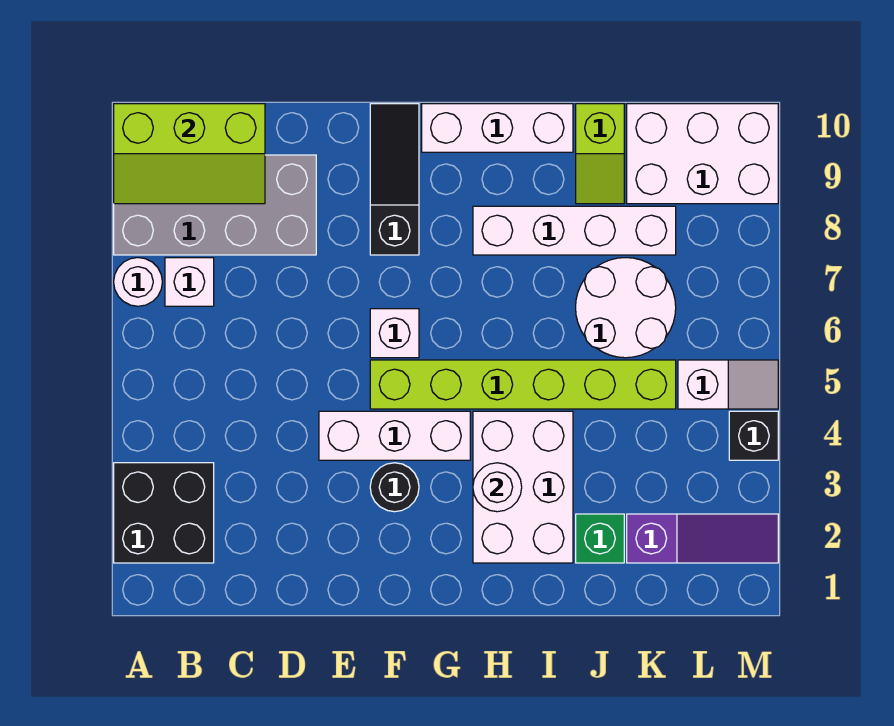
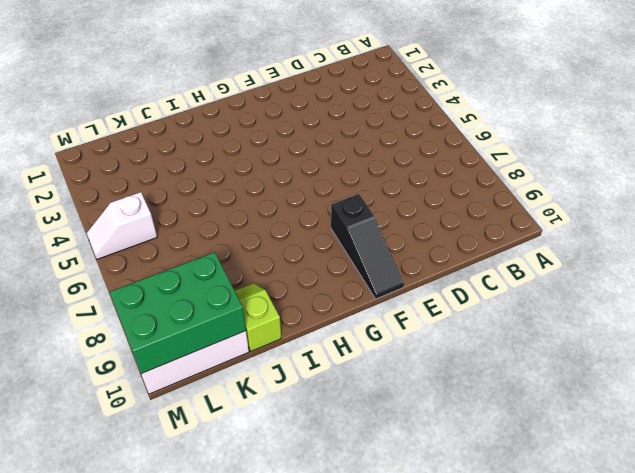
green brick K9:M10 level 2 -> none
none -> black brick A2:B3 level 1
none -> white round brick A7 level 1
none -> grey brick A8:D9 level 1

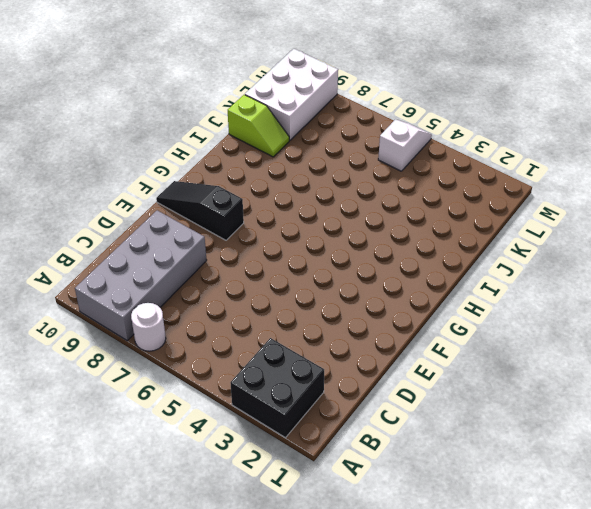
none -> white brick B7 level 1
none -> white brick E4:G4 level 1
none -> black round brick F3 level 1

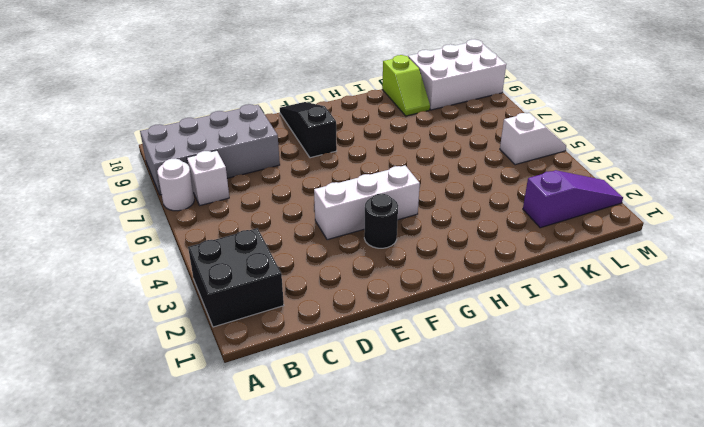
none -> lime brick F5:K5 level 1
none -> white brick F6 level 1
none -> white brick G10:I10 level 1

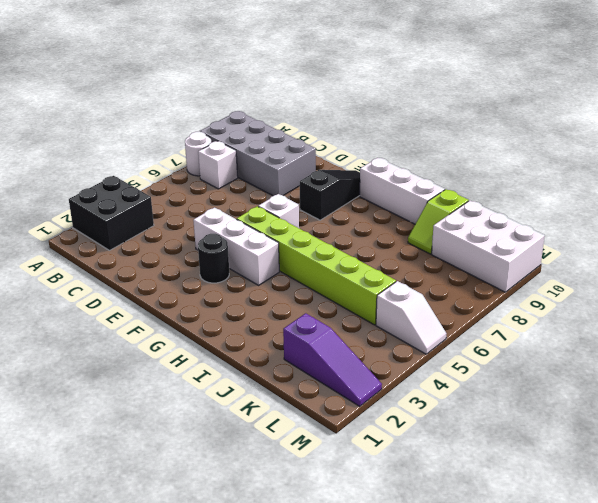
none -> white brick H2:I4 level 1
none -> white brick H8:K8 level 1
none -> green brick J2 level 1

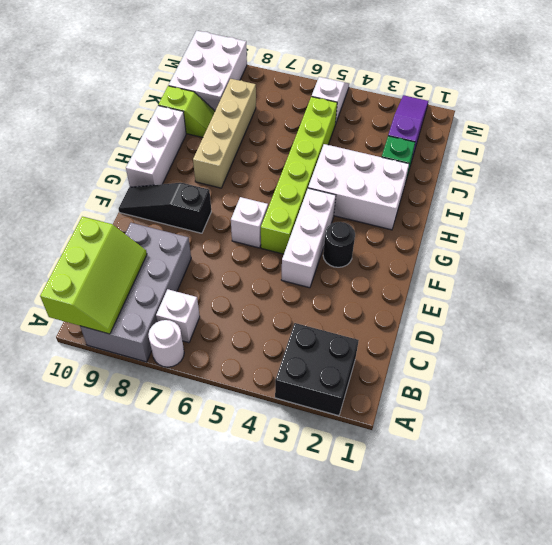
tan brick H8:K8 level 1 -> white brick H8:K8 level 1
none -> white round brick J6:K7 level 1
none -> black brick M4 level 1
none -> white round brick H3 level 2

